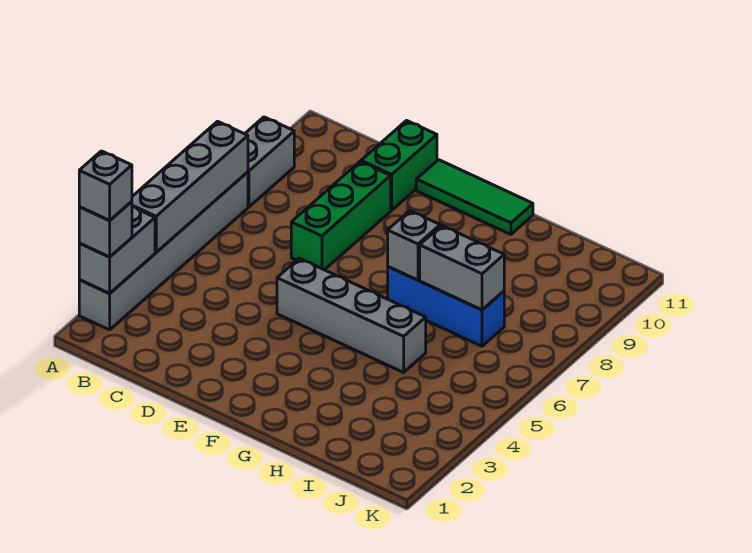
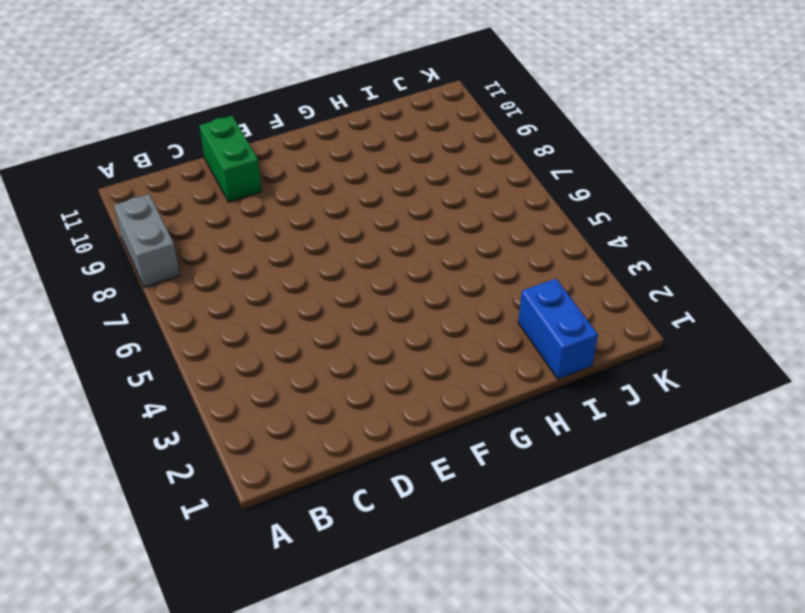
blue brick I1:I2 level 1 -> none
none -> grey brick A2:A7 level 1
none -> green brick D7:D9 level 1
none -> grey brick E5:H5 level 1

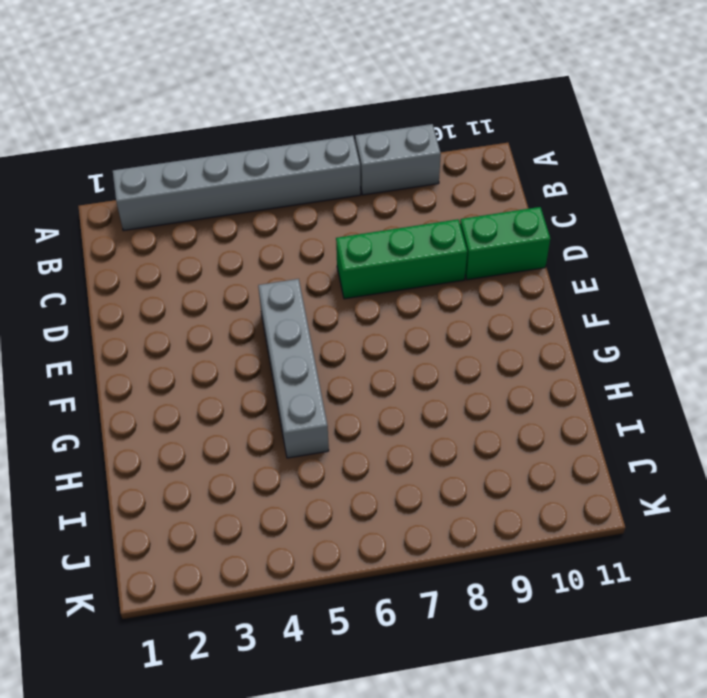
none -> green tile E11:G11 level 1
none -> blue brick G7:I7 level 1
none -> grey brick A2:A3 level 2

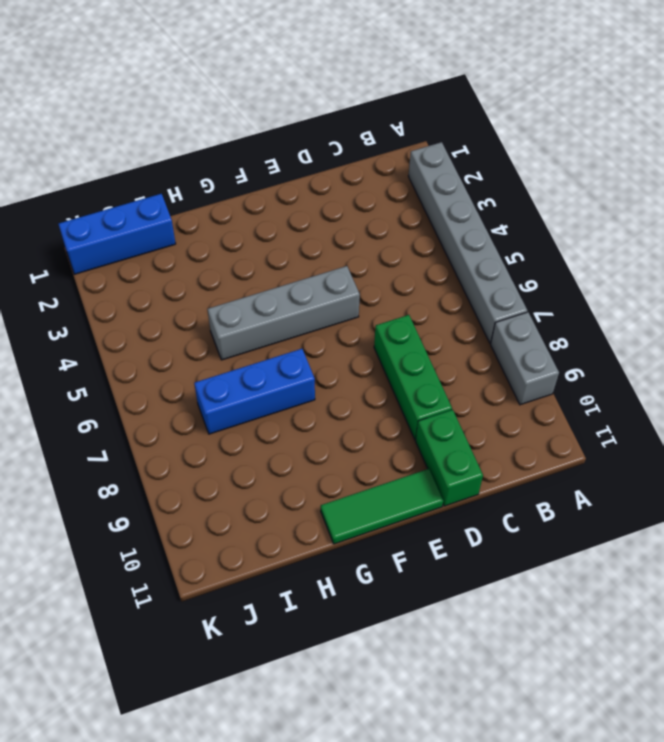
blue brick I1:K1 level 1 -> none
none -> grey brick A2:A3 level 2
none -> grey brick A4:A7 level 2
none -> grey brick G7 level 2

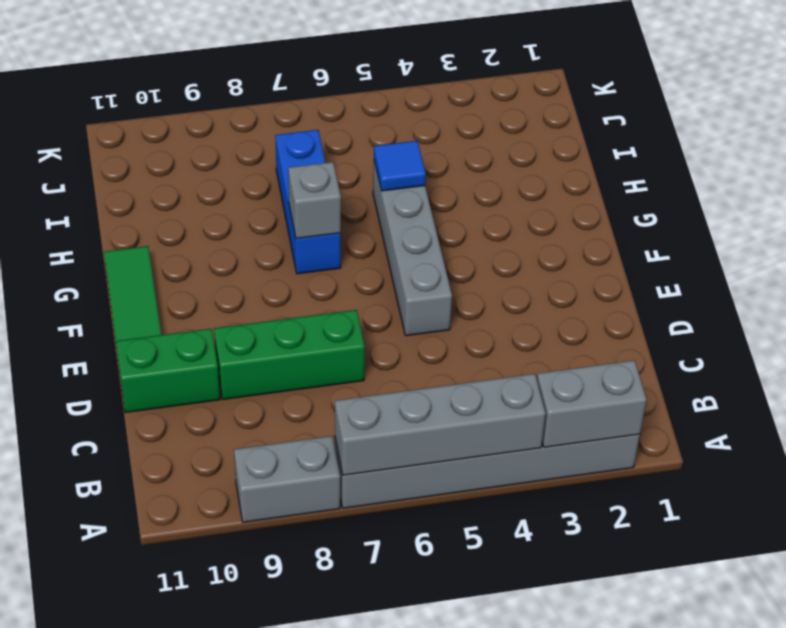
blue tile H5 level 2 -> none
none -> grey brick H7:I7 level 2
none -> grey brick A2 level 3
none -> grey brick A2 level 4

